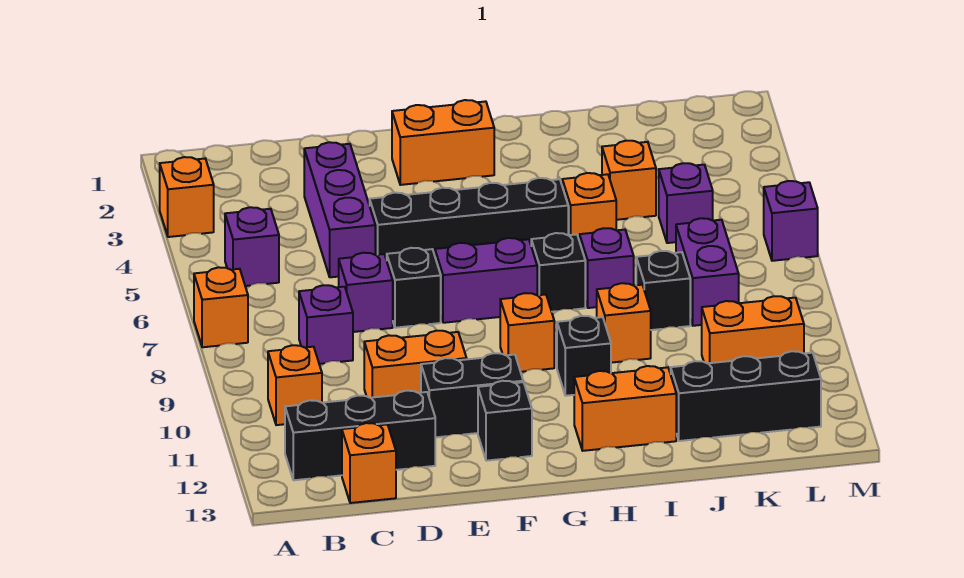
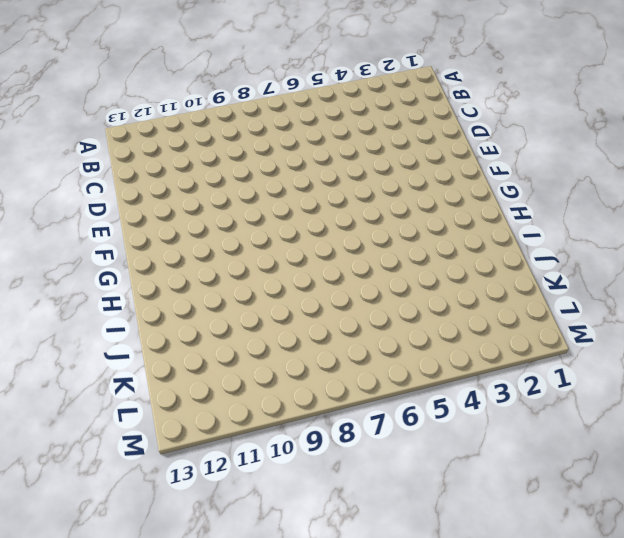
none -> orange brick A3 level 1
none -> orange brick A7 level 1
none -> purple brick B5 level 1
none -> orange brick B10 level 1

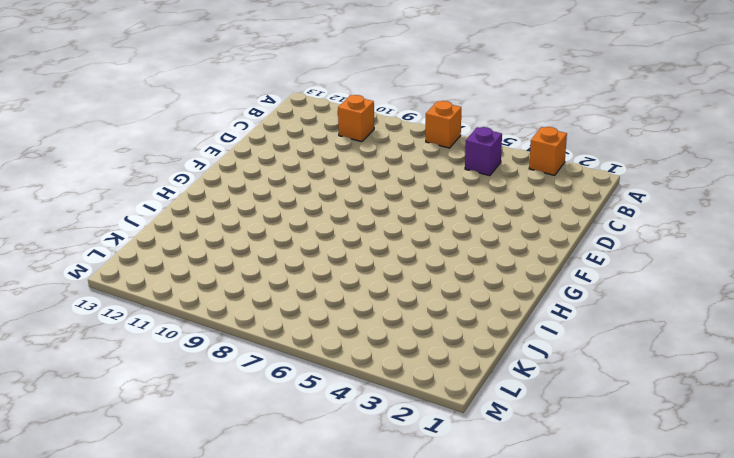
none -> black brick B12:D12 level 1
none -> purple brick C8 level 1
none -> orange brick C13 level 1
none -> purple brick D3:D5 level 1

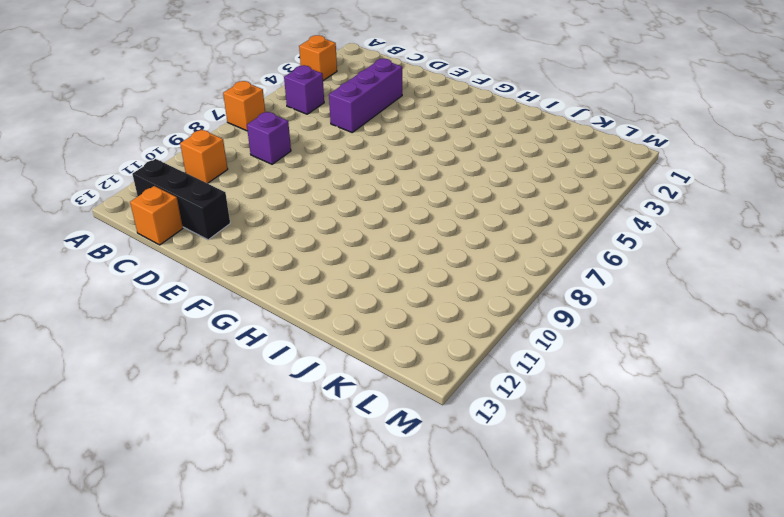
none -> purple brick D7 level 1
none -> orange brick D10:E10 level 1
none -> black brick E5:H5 level 1
none -> black brick E7 level 1

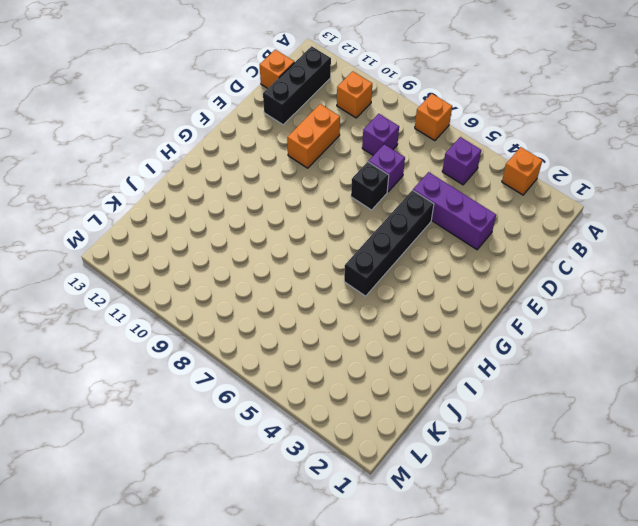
none -> black brick E11:F11 level 1
none -> orange brick F2:G2 level 1
none -> purple brick F7:G7 level 1
none -> black brick F12 level 1

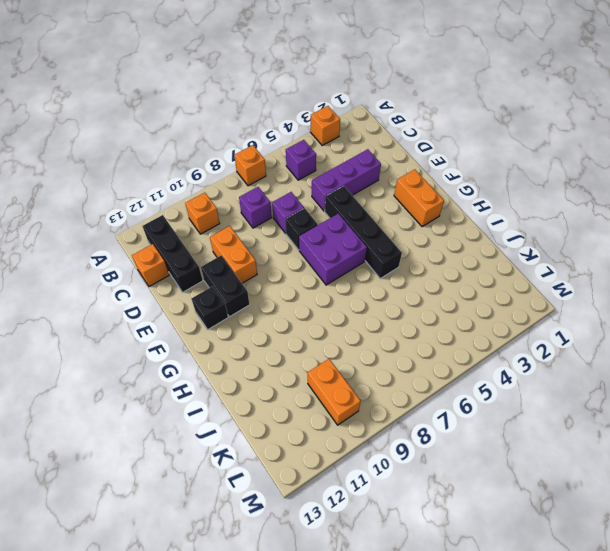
purple brick F6:G7 level 1 -> purple brick F7:G7 level 1
none -> orange brick G9 level 1
none -> black brick H7 level 1
none -> black brick H10 level 1
none -> orange brick H12:I12 level 1

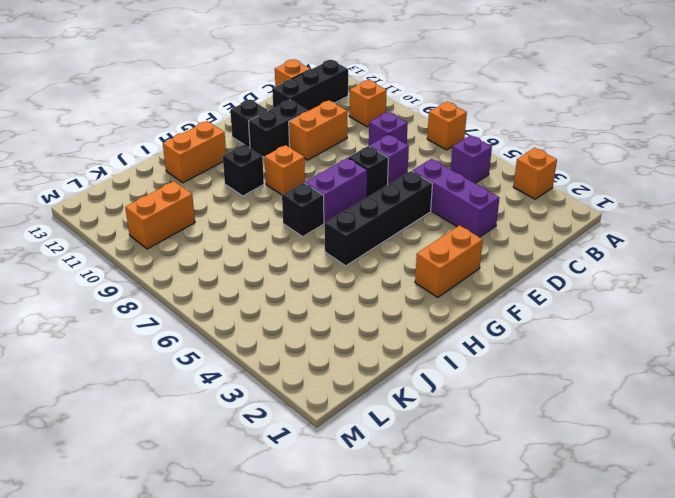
none -> orange brick I5 level 1
none -> purple brick I7 level 1
none -> orange brick I9 level 1
none -> orange brick J4 level 1

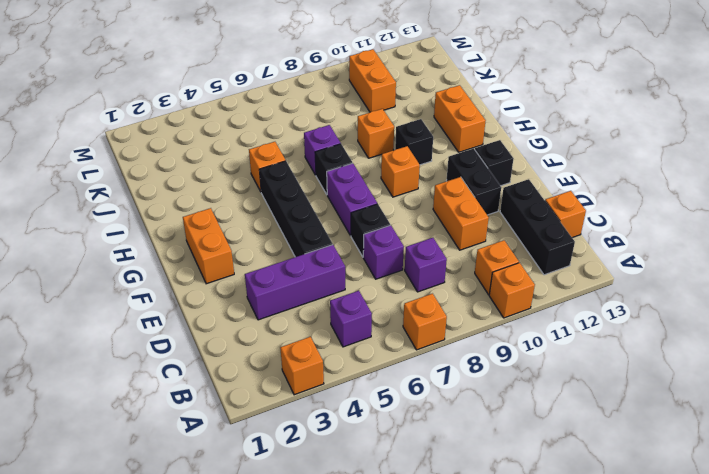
orange brick A10 level 1 -> orange brick J4 level 1
none -> black brick J8 level 1
none -> black brick J12:L12 level 1
none -> purple brick K5 level 1
none -> purple brick K7:K8 level 1

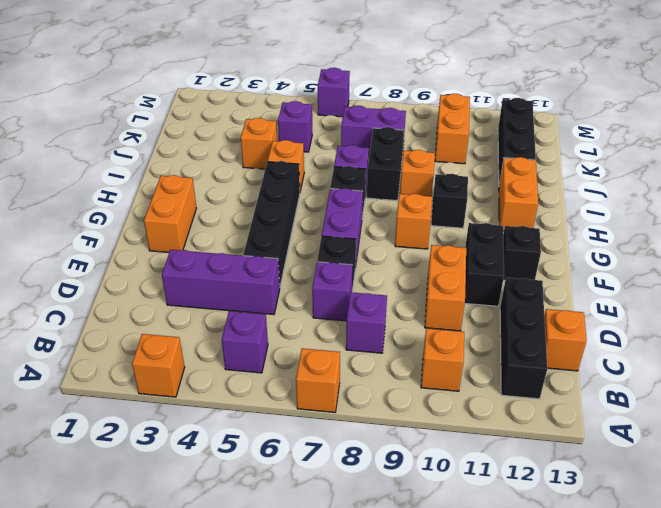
black brick I8:J8 level 1 -> black brick J8 level 1

